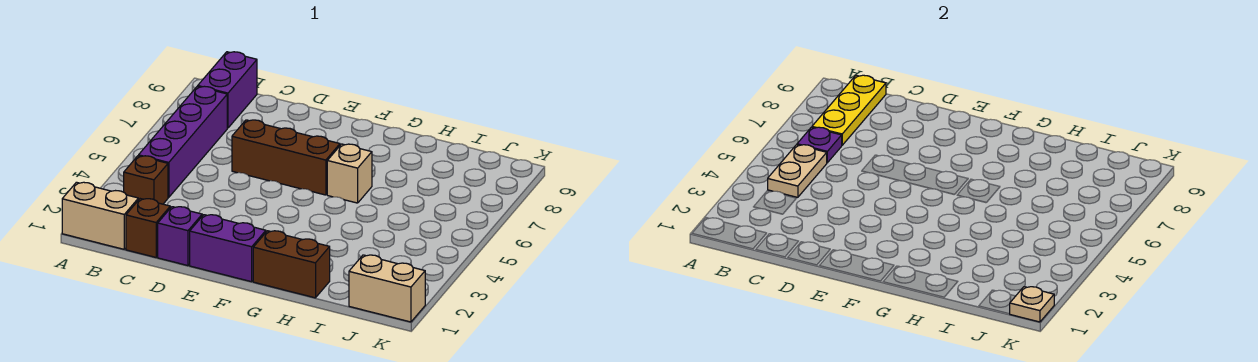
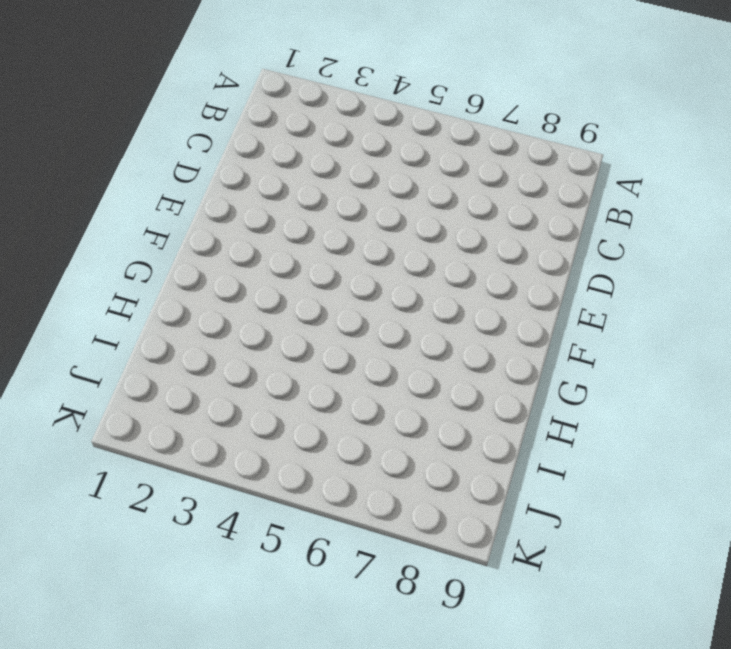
none -> tan brick A1:B1 level 1
none -> brown brick B3 level 1
none -> purple brick B4:B7 level 1

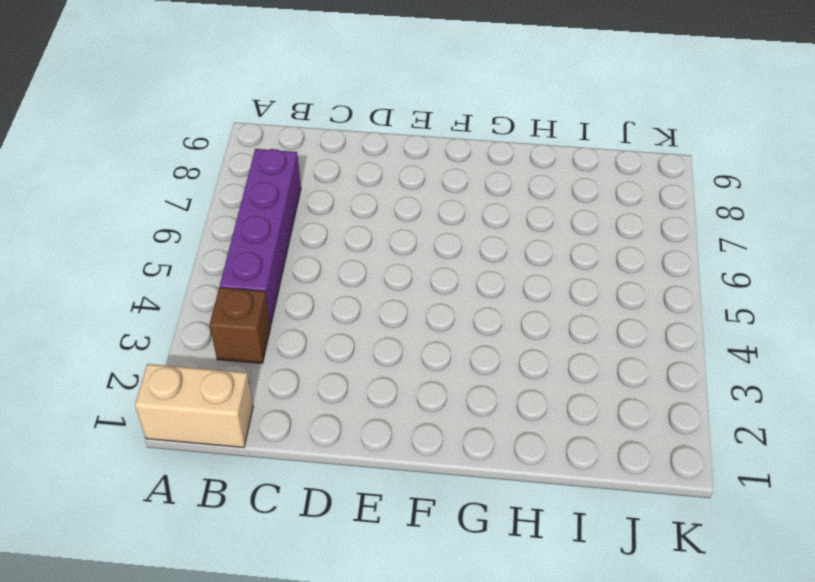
none -> purple brick B8:B9 level 1
none -> brown brick C1 level 1
none -> purple brick D1 level 1

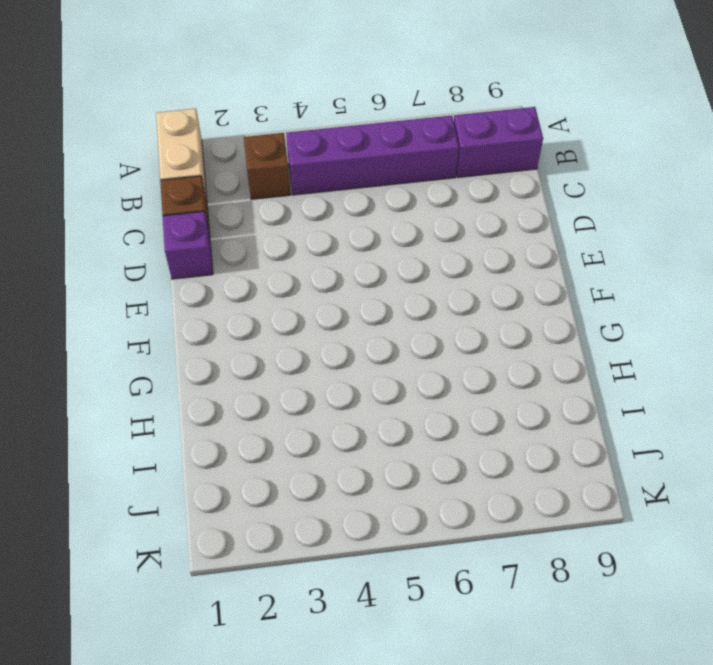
none -> brown brick D6:F6 level 1
none -> purple brick E1:F1 level 1
none -> brown brick G1:H1 level 1

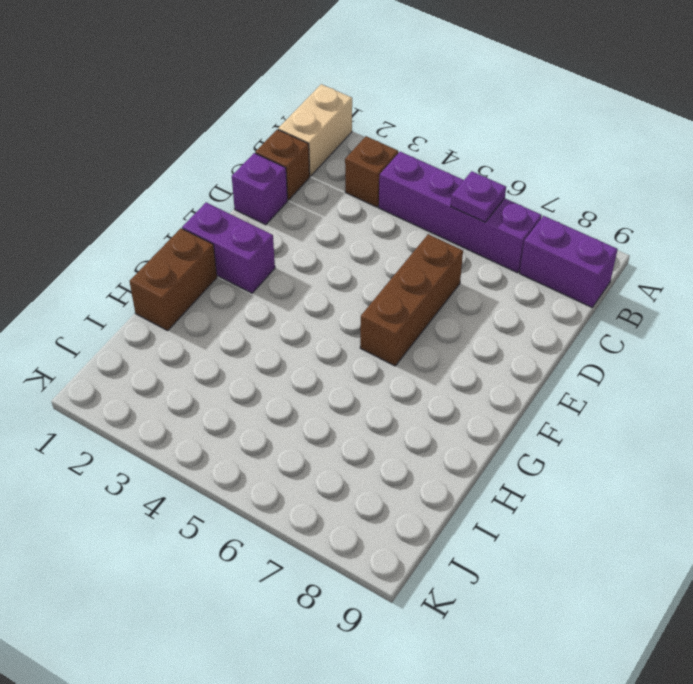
purple brick F1:F2 level 1 -> purple brick E1:F1 level 1
none -> tan brick G6 level 1
none -> tan brick J1:K1 level 1
none -> tan plate B4:B5 level 2

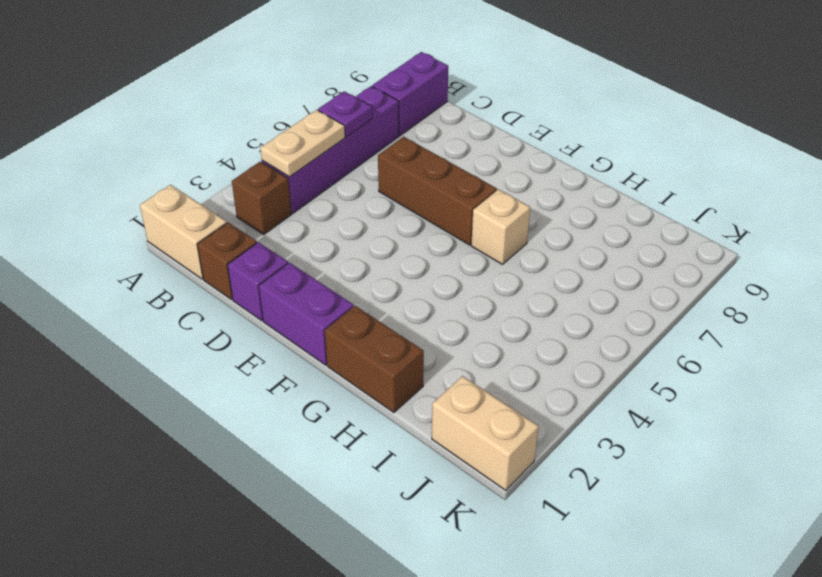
none -> yellow plate B7:B9 level 2
none -> tan plate K1 level 2

